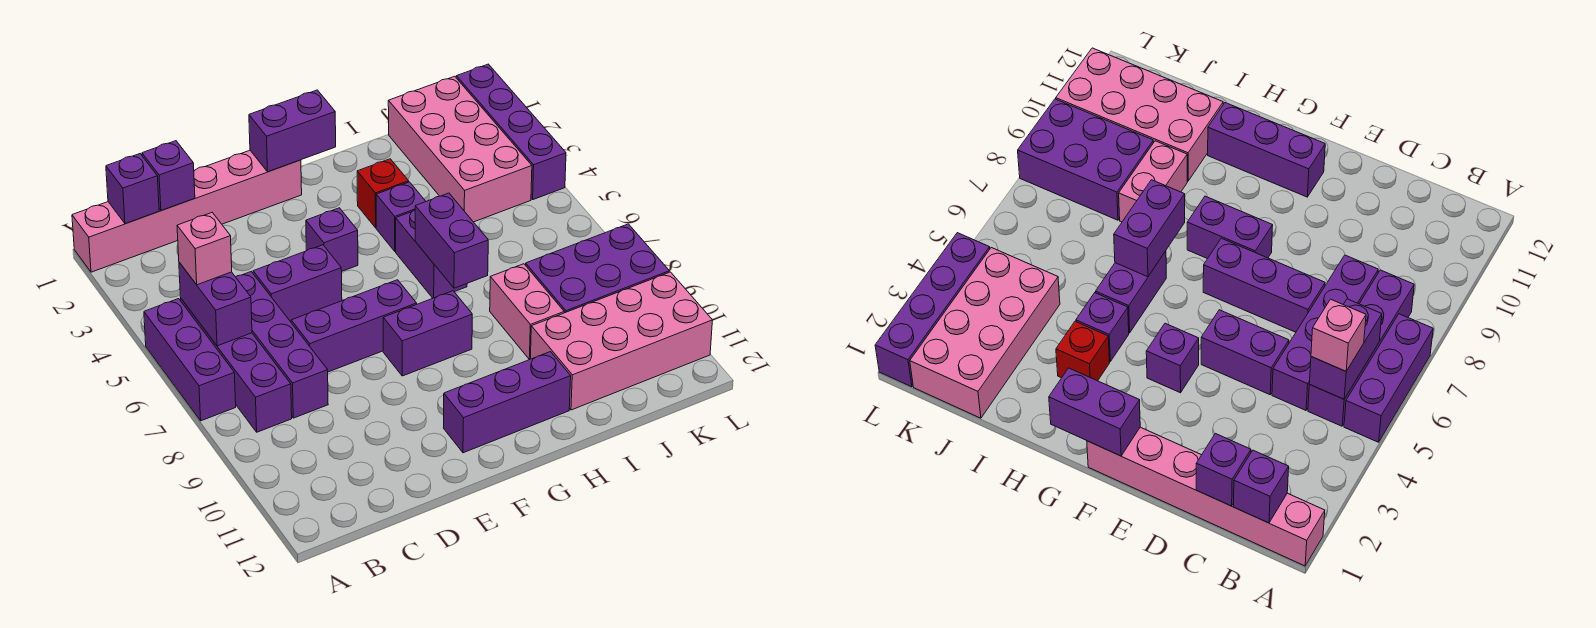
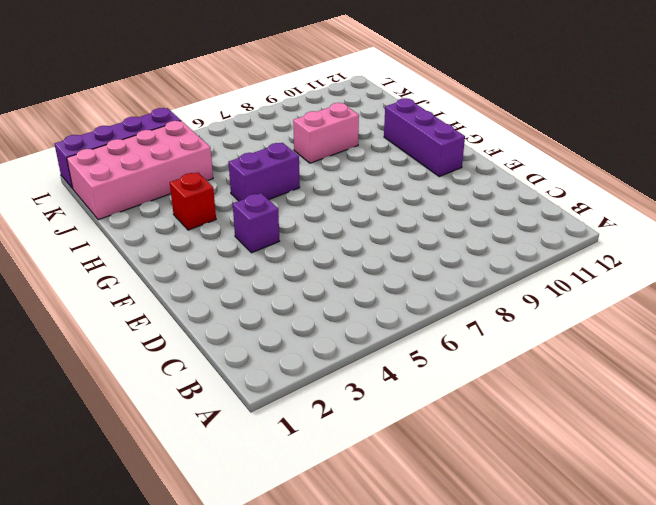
none -> pink brick A1:F1 level 1
none -> purple brick A5:A7 level 1
none -> purple brick B5:B8 level 1

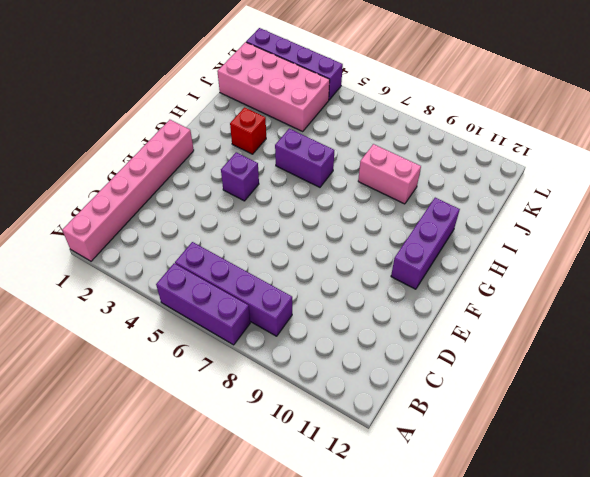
none -> purple brick C5:C8 level 1
none -> purple brick D5:E5 level 1
none -> purple brick D7:F7 level 1

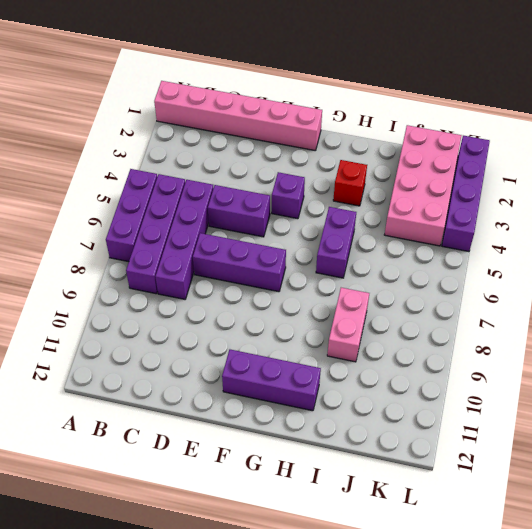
none -> purple brick F8:G8 level 1
none -> purple brick H4 level 1
none -> pink brick I10:L11 level 1

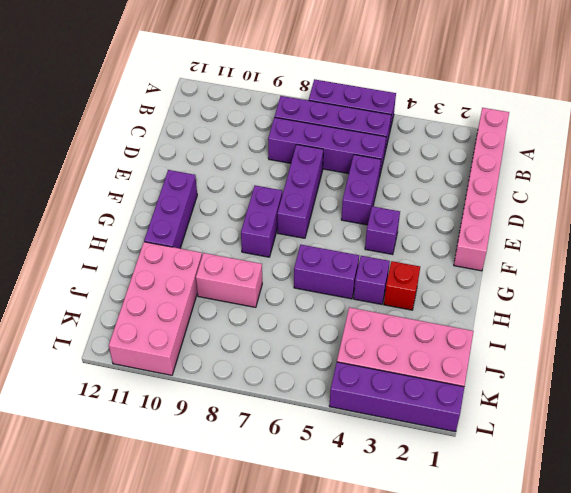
none -> purple brick J8:L9 level 1
none -> purple brick B1 level 2
none -> purple brick B5:B6 level 2

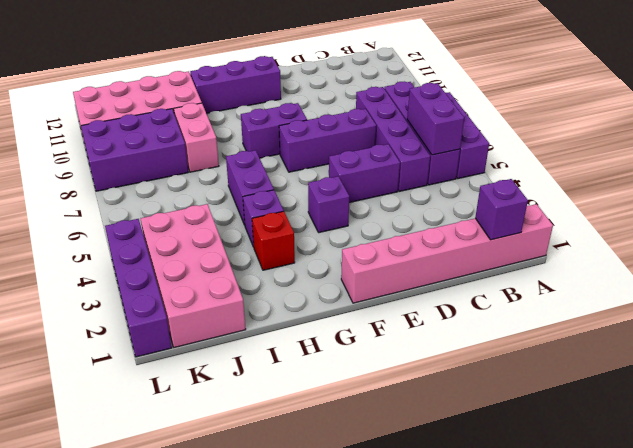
none -> purple brick C1 level 2
none -> purple brick F1:G1 level 2
none -> purple brick H6:H7 level 2

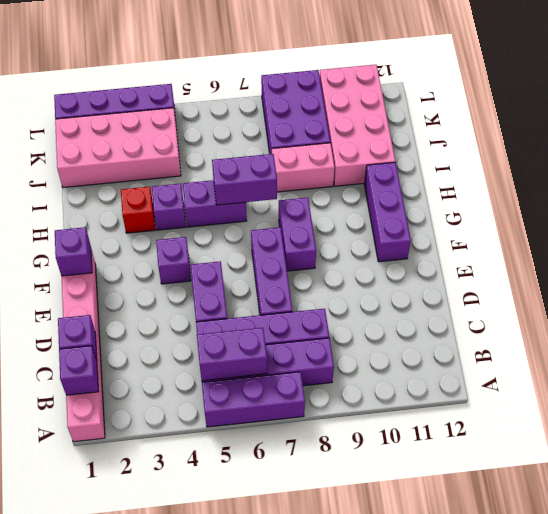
purple brick F1 level 2 -> purple brick F1:G1 level 2
none -> pink brick B5 level 3

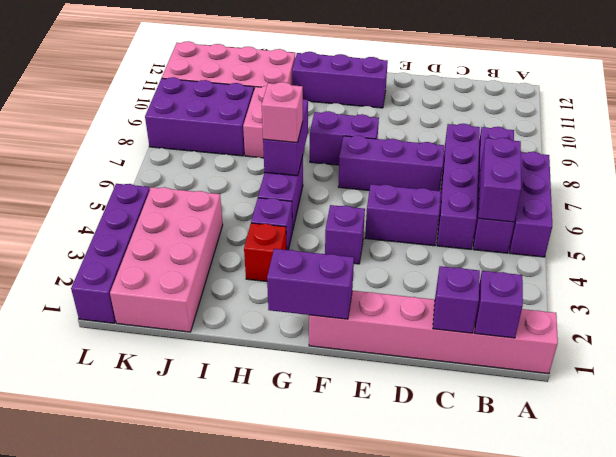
pink brick H6 level 3 -> pink brick B5 level 3

